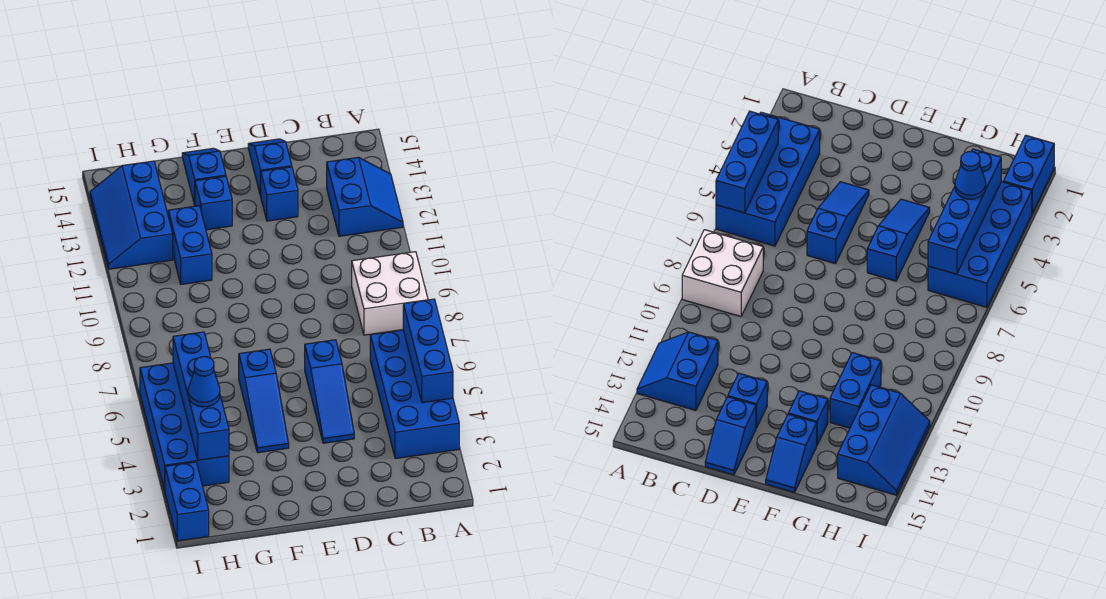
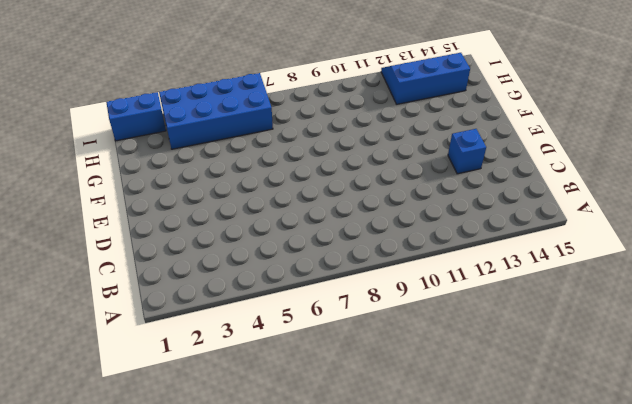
none -> blue brick A3:B6 level 1
none -> white brick A8:B9 level 1
none -> blue slope A12:B13 level 1 top B

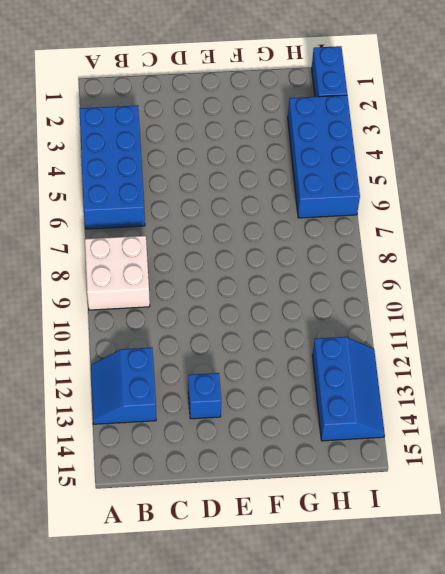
none -> blue slope D4:D6 level 1 top 6
none -> blue slope D14:D15 level 1 top 14
none -> blue slope F4:F6 level 1 top 6

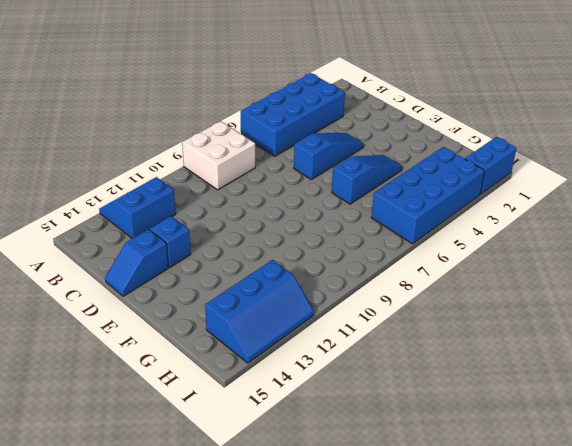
none -> blue brick F13 level 1
none -> blue slope F14:F15 level 1 top 14
none -> blue brick G11:G12 level 1

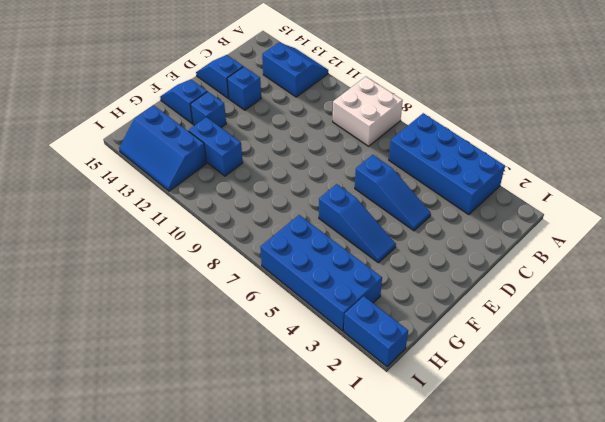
none -> blue brick A4:A6 level 2
none -> blue brick H3:H6 level 2
none -> blue cone H4 level 3

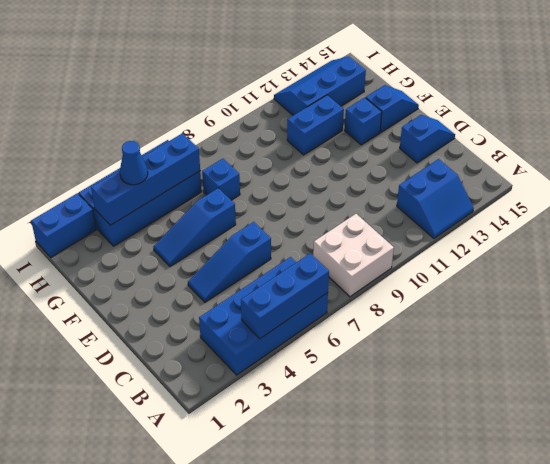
blue brick G7 level 1 -> blue brick D13 level 1

